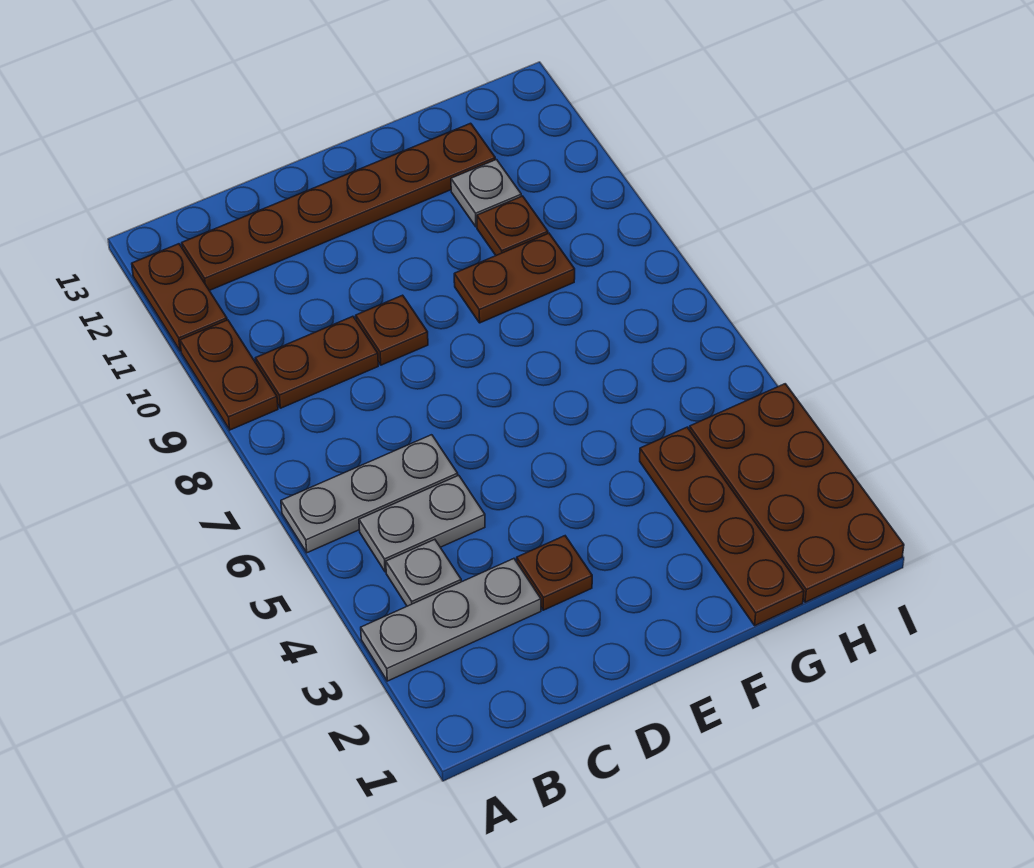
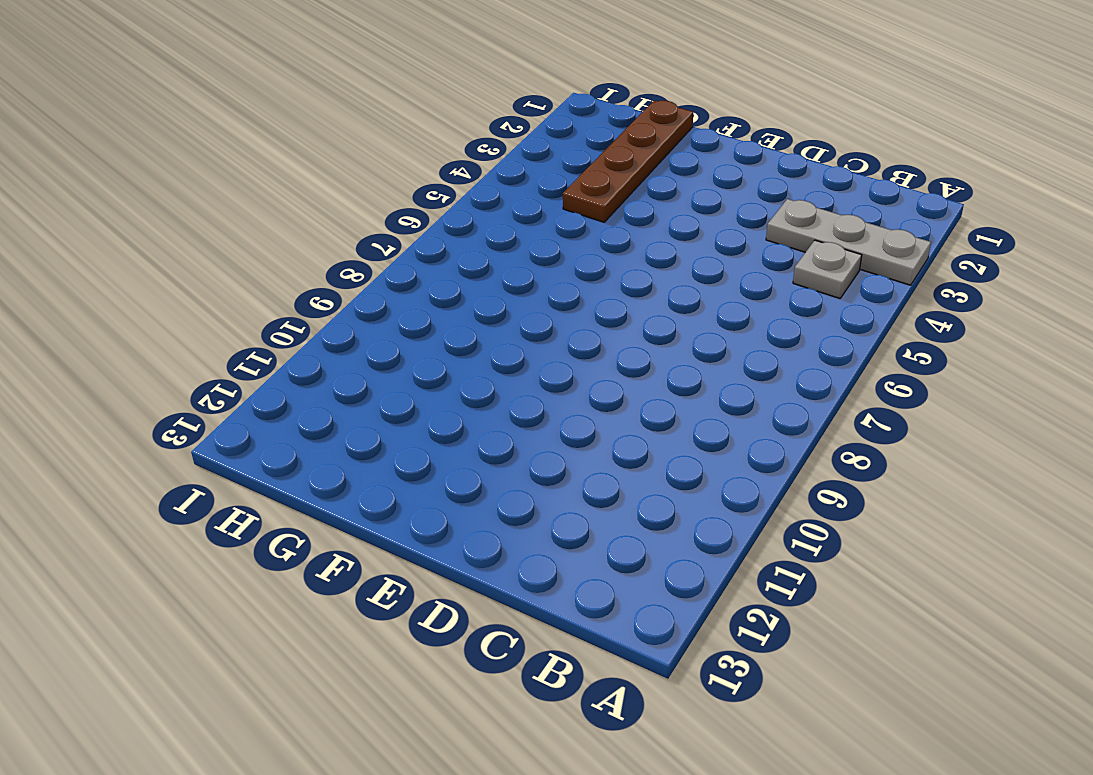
none -> grey plate A6:C6 level 1
none -> brown plate A9:A10 level 1
none -> brown plate A11:A12 level 1

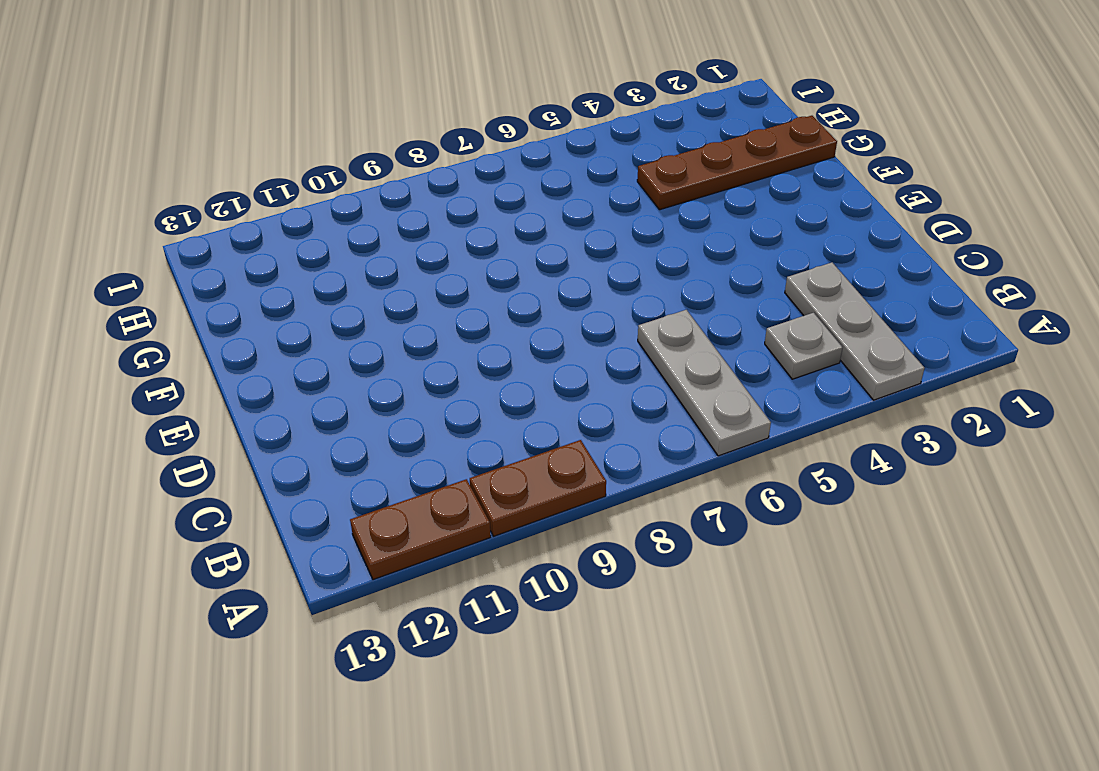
none -> grey plate B5:C5 level 1
none -> brown plate B9:C9 level 1
none -> brown plate B12:G12 level 1

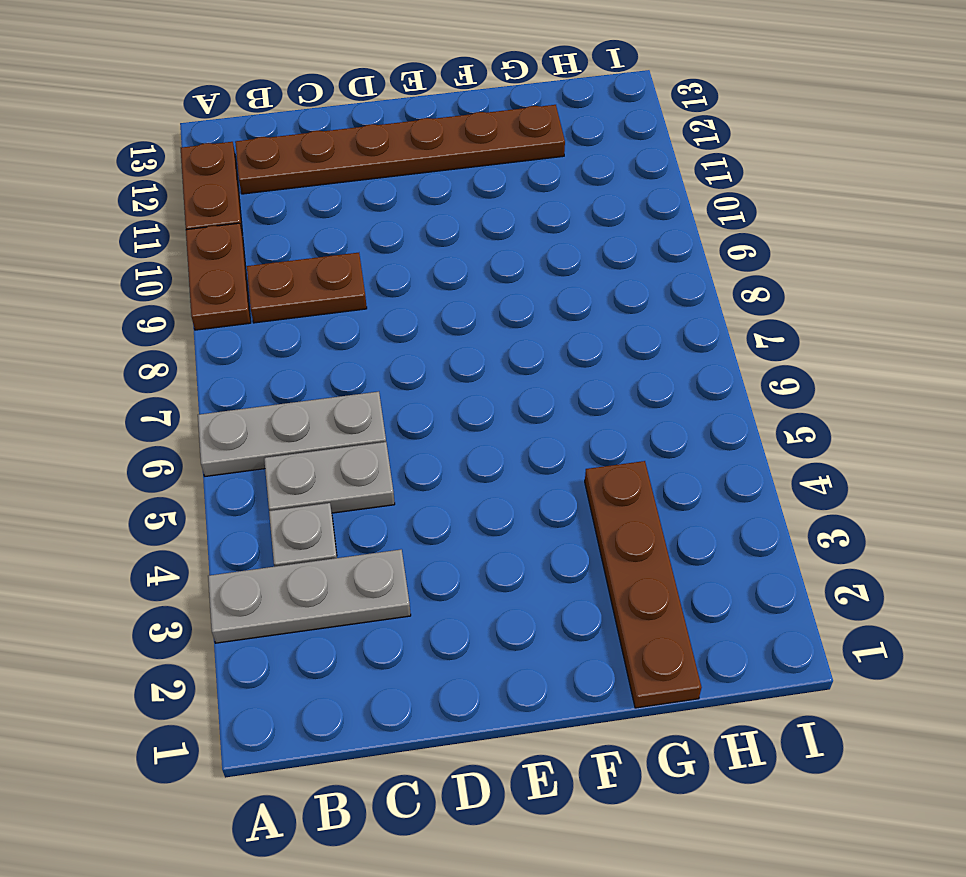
none -> brown plate D3 level 1
none -> brown plate D9 level 1
none -> brown plate F9:G9 level 1

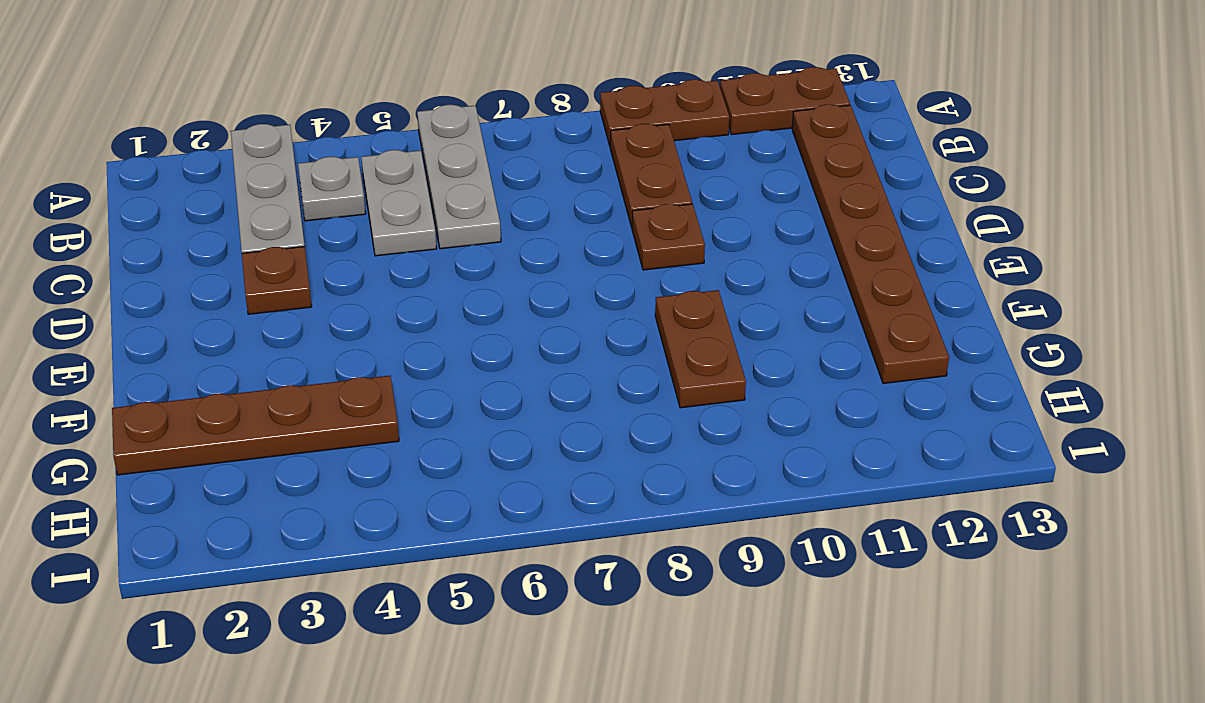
none -> brown plate G10 level 1
none -> grey plate G11 level 1
none -> brown plate H1:I4 level 1

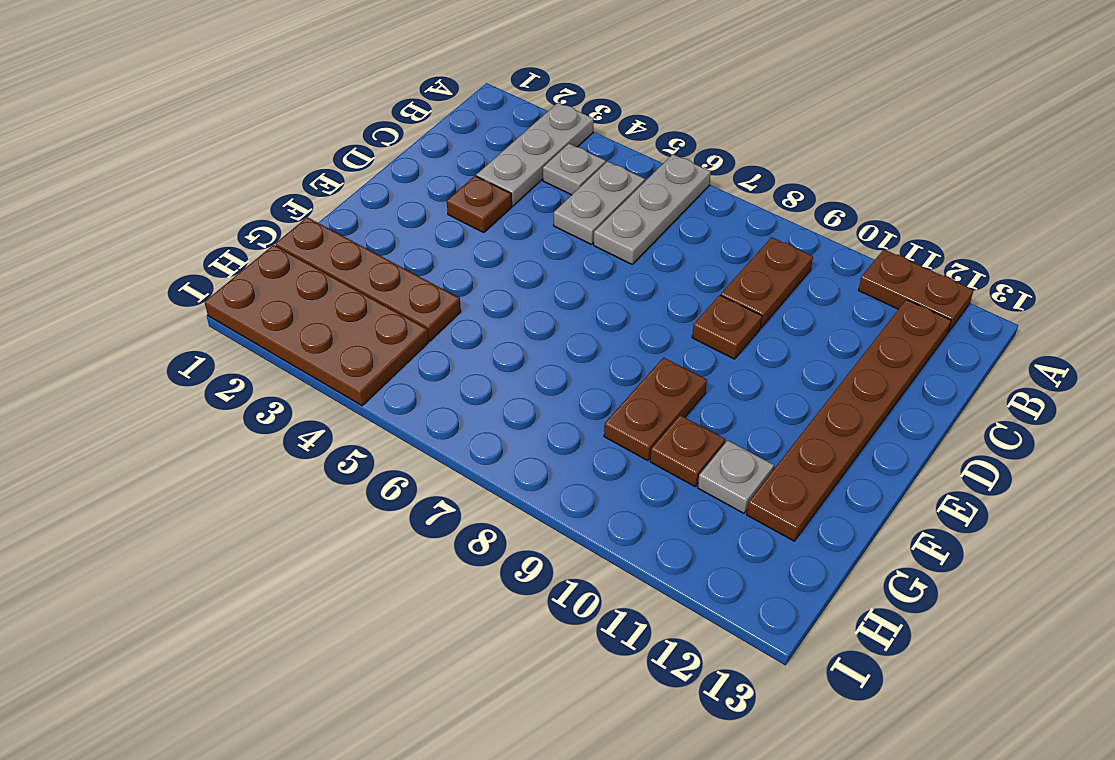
none -> brown plate A9:A10 level 1

